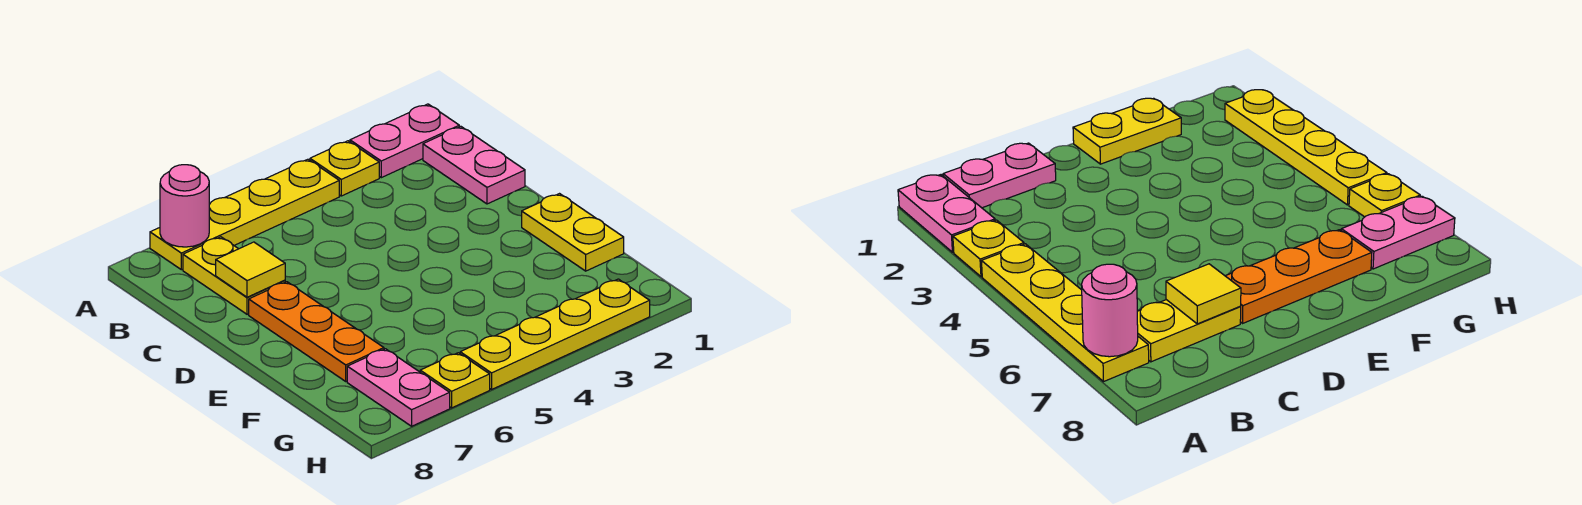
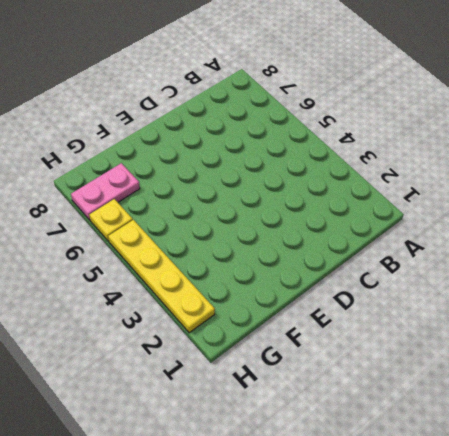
none -> pink plate A1:A2 level 1
none -> yellow plate A3 level 1
none -> yellow plate A4:A7 level 1

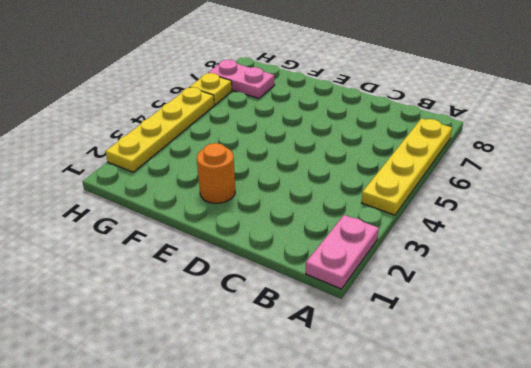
orange round brick E2 level 1 -> none
none -> yellow plate A3 level 1
none -> pink plate B1:C1 level 1
none -> yellow plate B7:C7 level 1

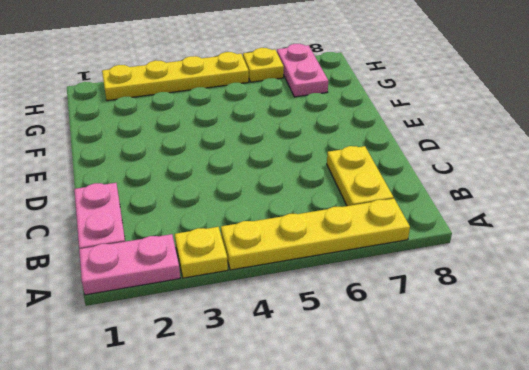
none -> orange plate D7:F7 level 1
none -> yellow plate E1:F1 level 1
none -> pink round brick A7 level 2

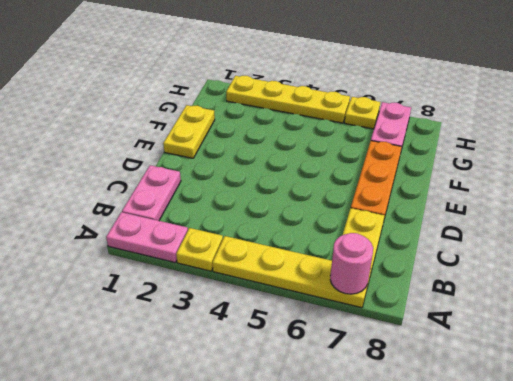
none -> yellow tile C7 level 2

